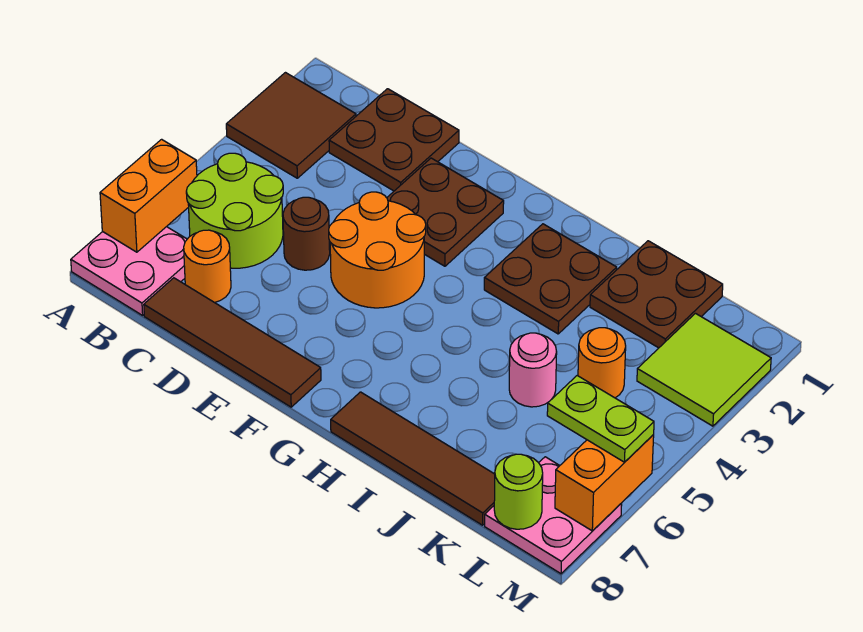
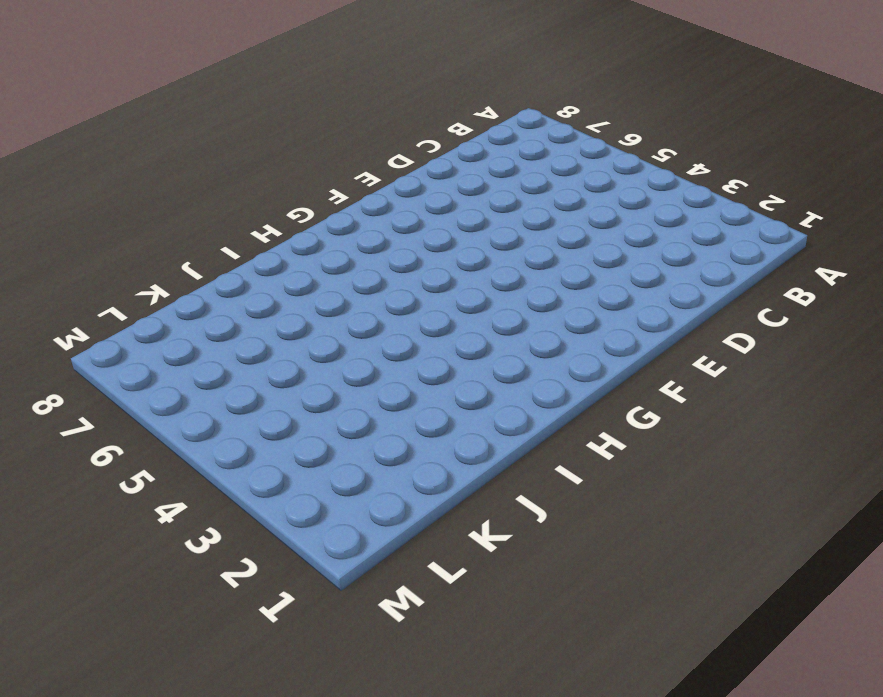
none -> brown tile A2:B3 level 1
none -> pink plate A7:B8 level 1
none -> lime round brick B5:C6 level 1

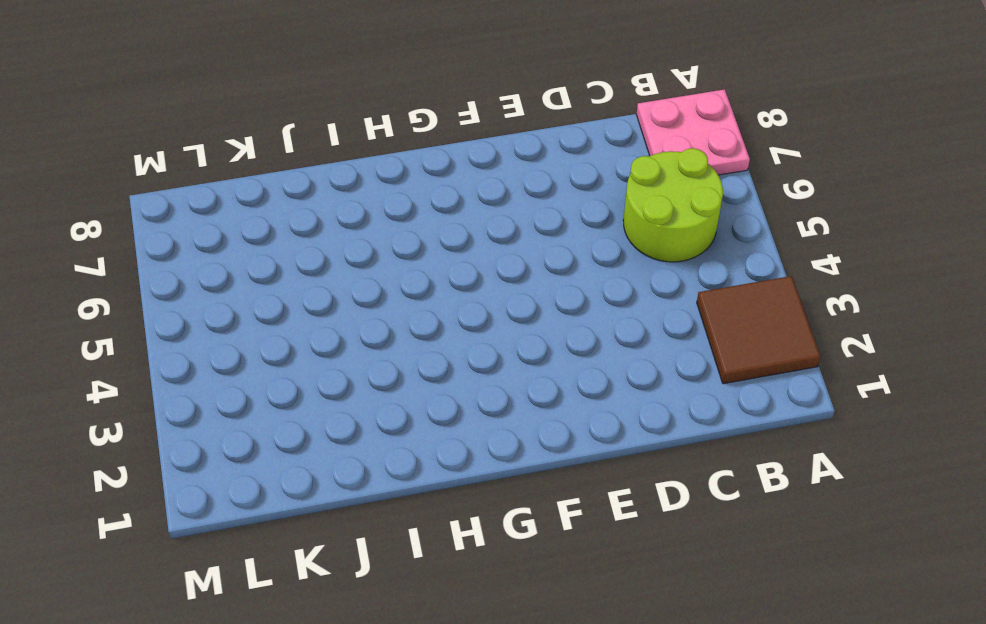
none -> brown plate C1:D2 level 1
none -> orange round brick C7 level 1
none -> brown tile C8:F8 level 1

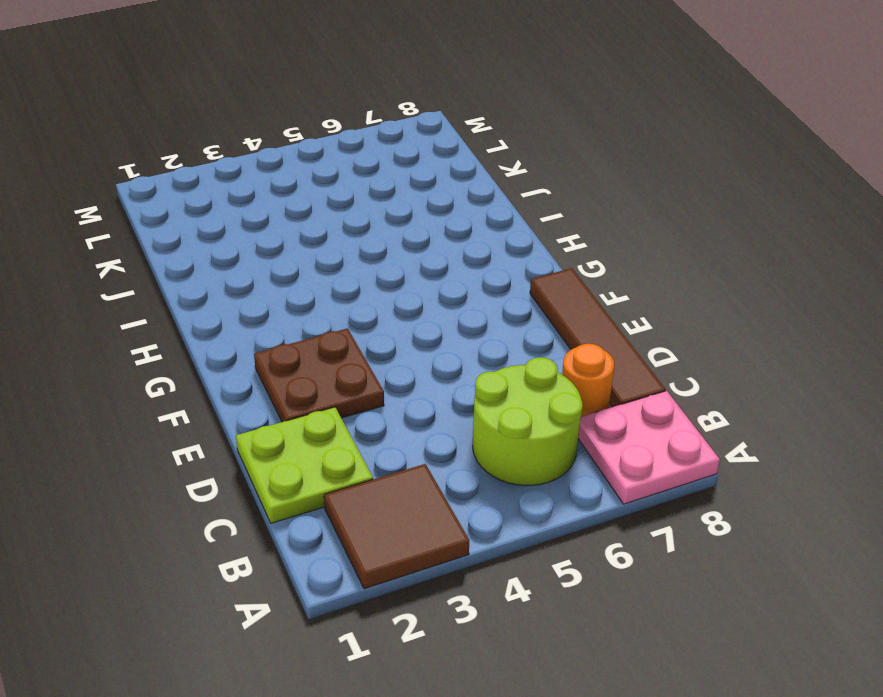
lime plate C1:D2 level 1 -> brown plate C1:D2 level 1
none -> brown round brick D5 level 1
none -> orange round brick E4:F5 level 1
none -> brown plate H2:I3 level 1

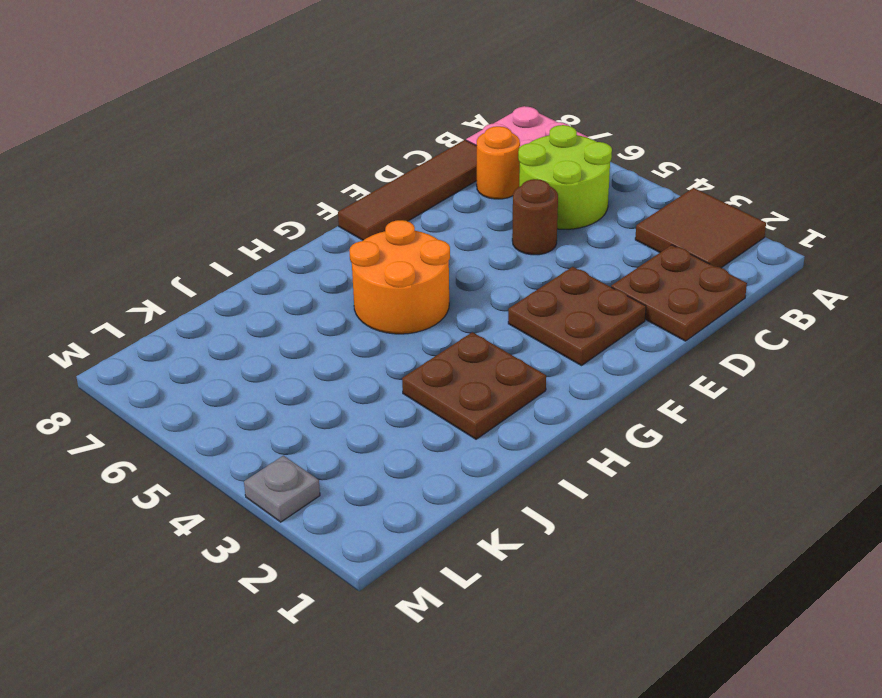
orange round brick G5:H6 level 1 -> orange round brick E4:F5 level 1
grey plate M3 level 1 -> lime tile L2:M3 level 1
none -> brown tile H8:K8 level 1
none -> brown plate J1:K2 level 1
none -> pink round brick J5 level 1

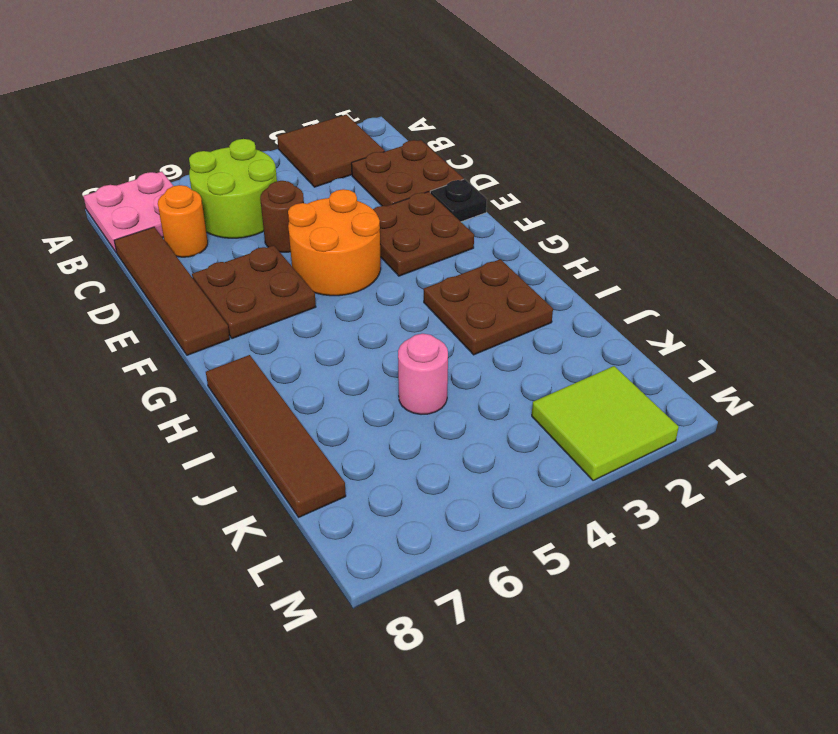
black plate E1 level 1 -> none
brown plate E6:F7 level 1 -> brown plate J1:K2 level 1
none -> orange round brick K4 level 1
none -> pink plate L7:M8 level 1
none -> orange brick A6:A7 level 2

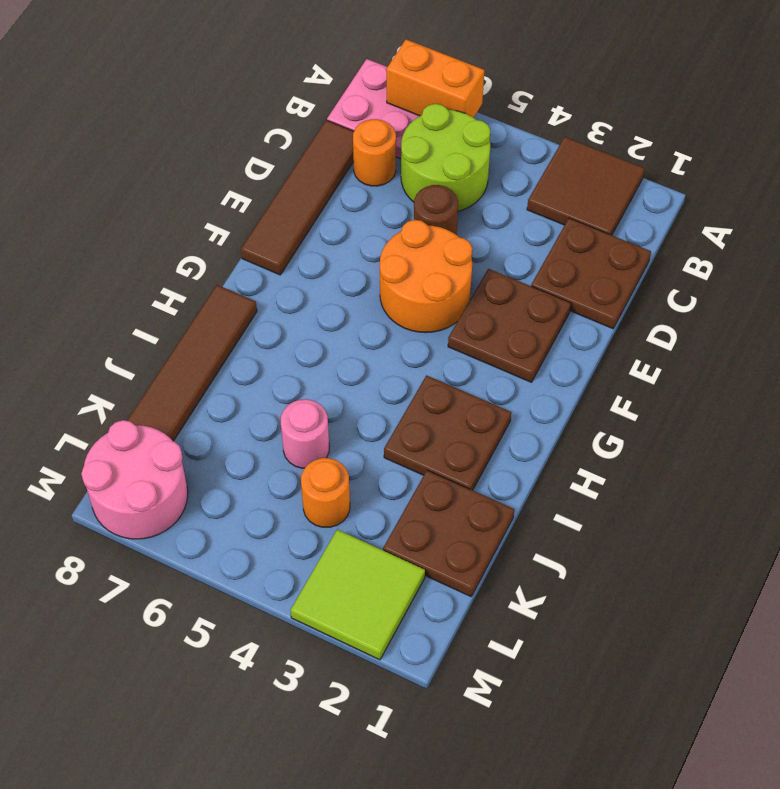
pink round brick L7:M8 level 1 -> pink plate L7:M8 level 1
none -> lime round brick L8 level 2
none -> orange brick M6:M7 level 2
none -> lime plate L6:M6 level 3

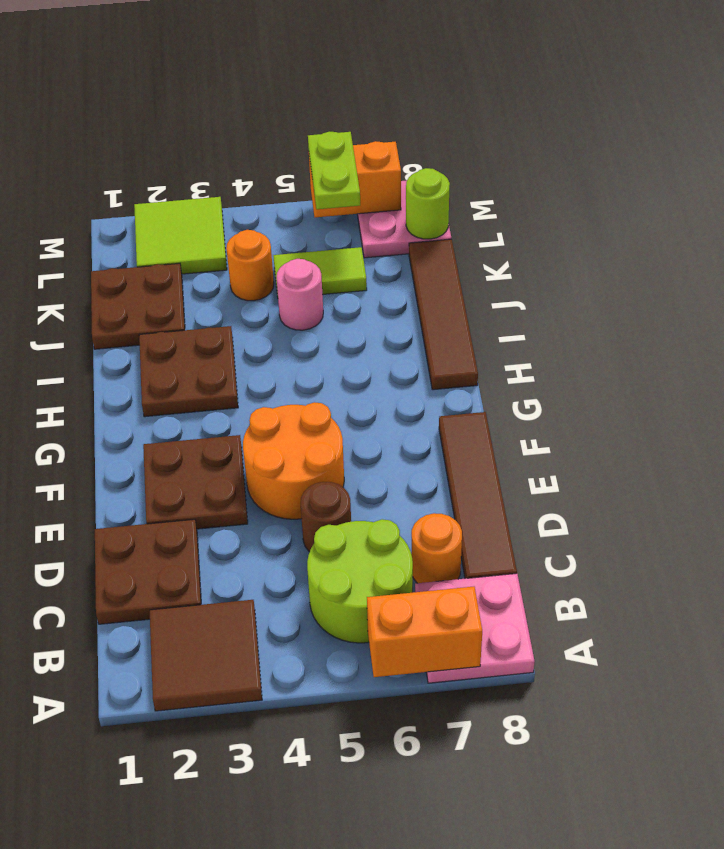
lime tile K5:K6 level 1 -> none

